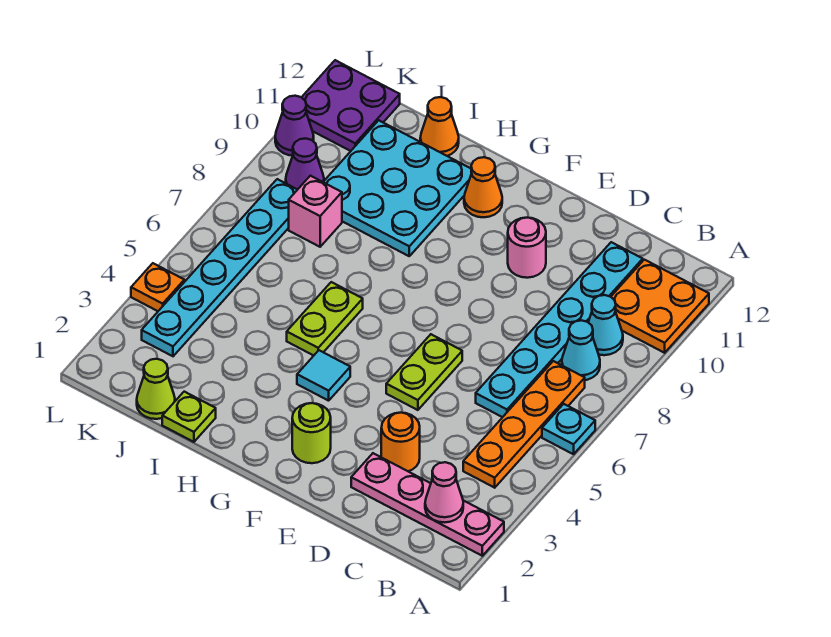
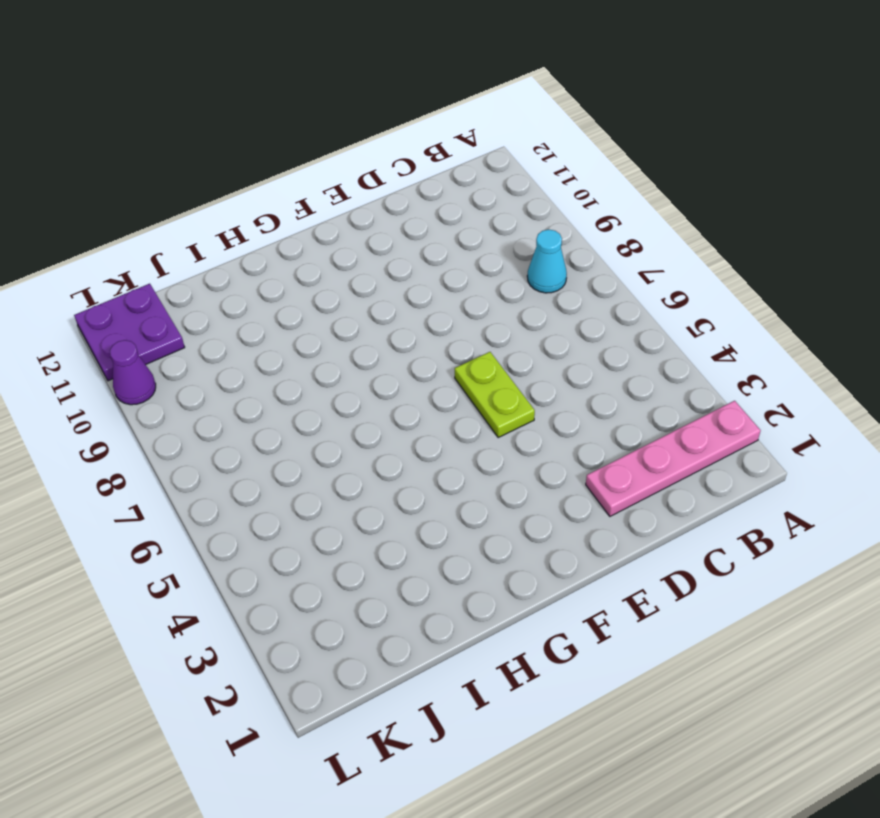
none -> cyan plate A6 level 1
none -> orange plate A10:B11 level 1
none -> orange plate B4:B7 level 1

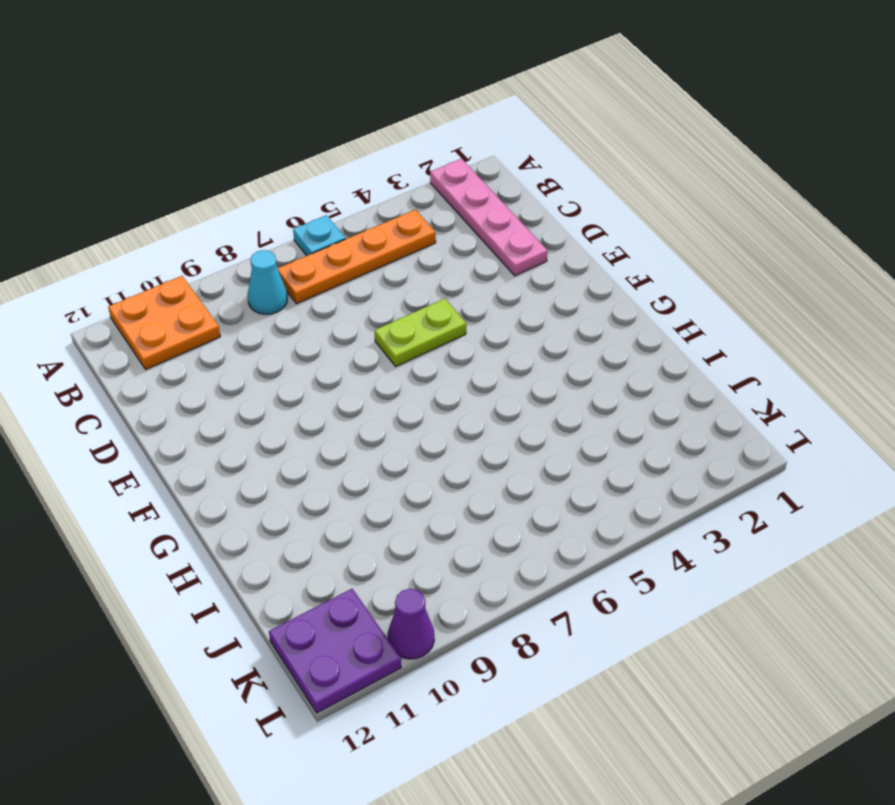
none -> cyan cone B9 level 1
none -> cyan plate C6:C11 level 1
none -> orange round brick D3 level 1

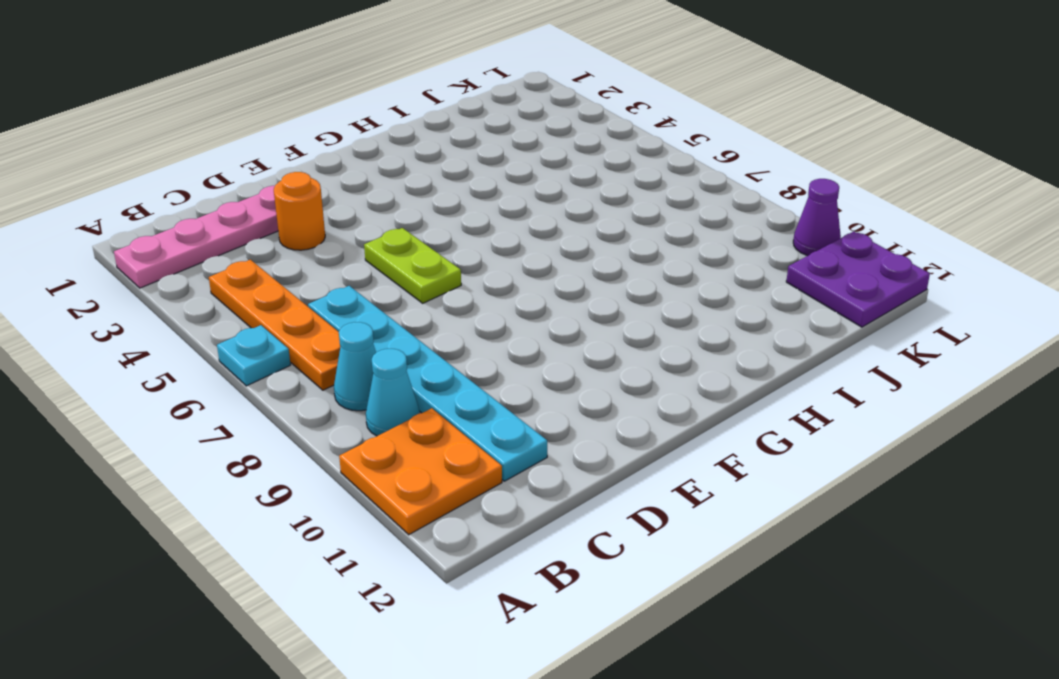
none -> pink round brick E10 level 1
none -> lime round brick F2 level 1
none -> cyan tile G4 level 1

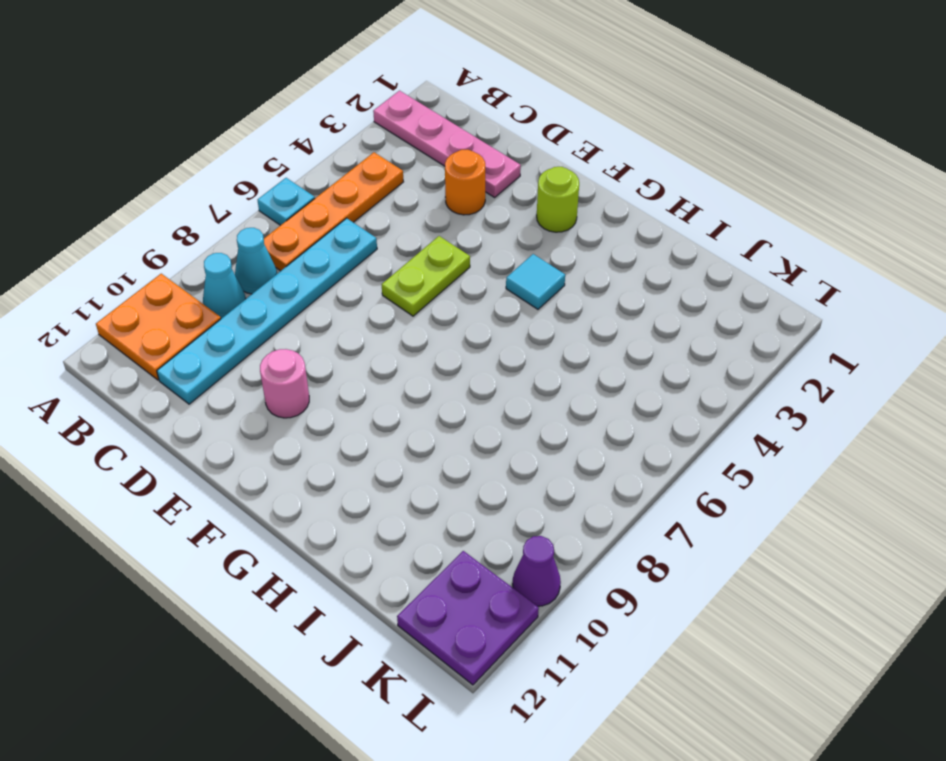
none -> orange cone G11 level 1
none -> lime plate H5:H6 level 1
none -> cyan plate H9:J11 level 1

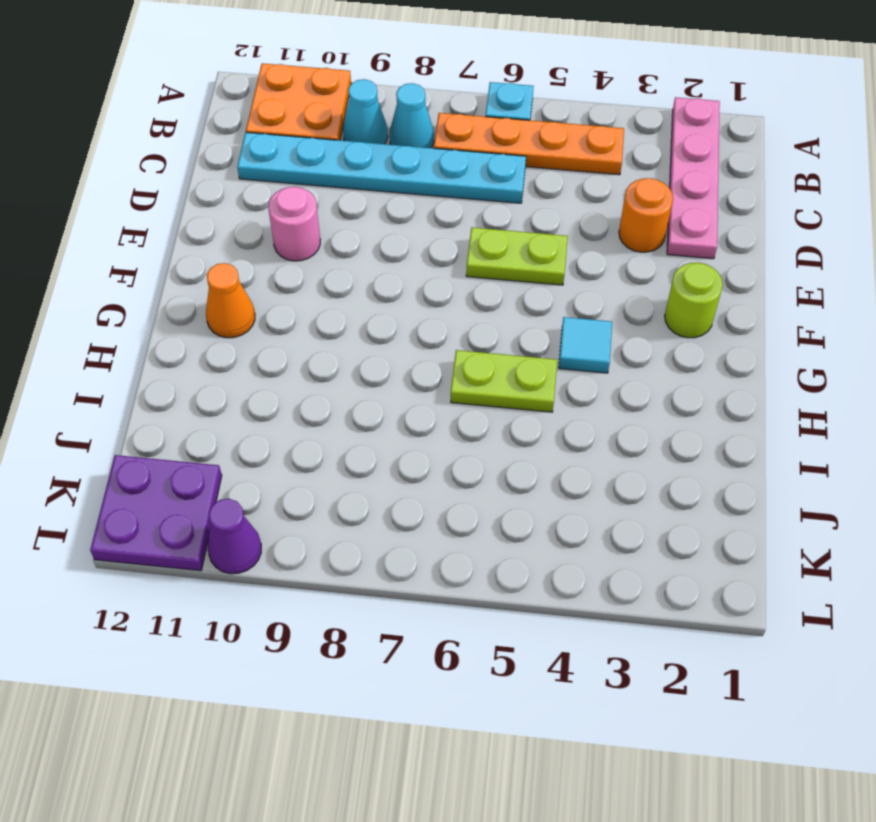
none -> cyan plate H9:J11 level 1
none -> lime plate I1 level 1
none -> orange cone I12 level 1

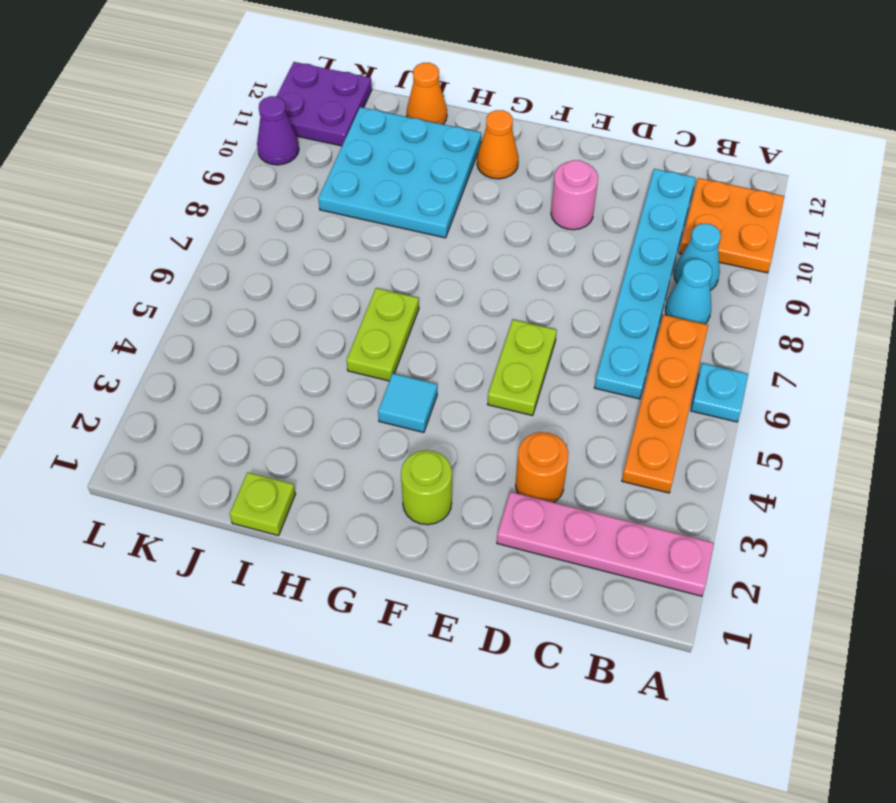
none -> lime cone J1 level 1
none -> pink brick J8 level 1
none -> cyan plate K3:K8 level 1

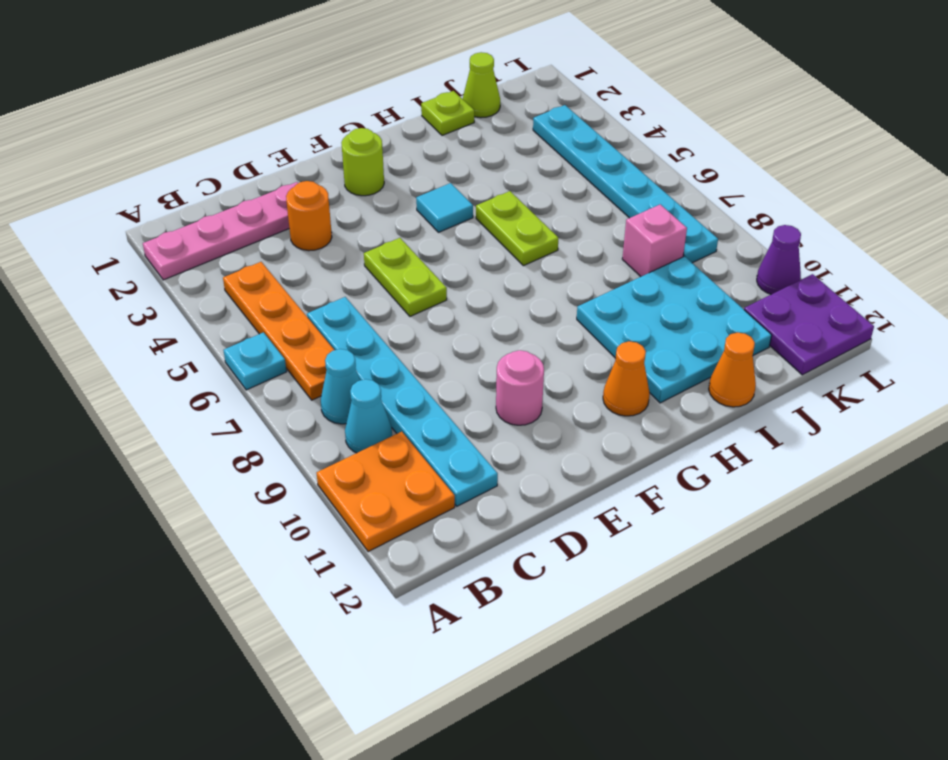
none -> purple cone K9 level 1
none -> orange plate L4 level 1
none -> pink cone B2 level 2

